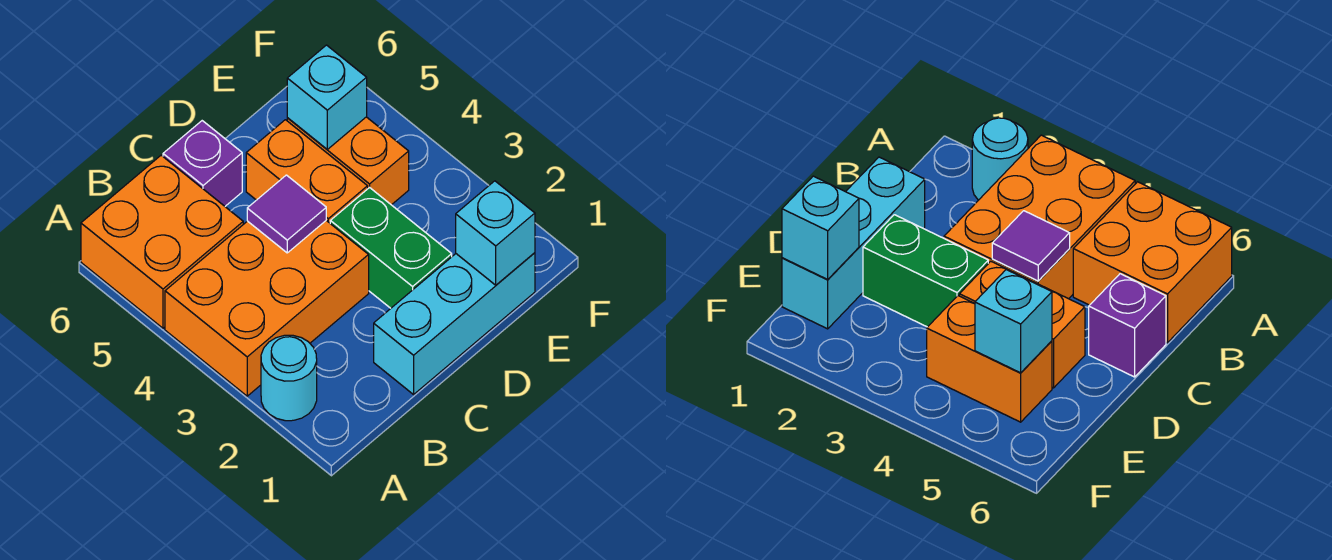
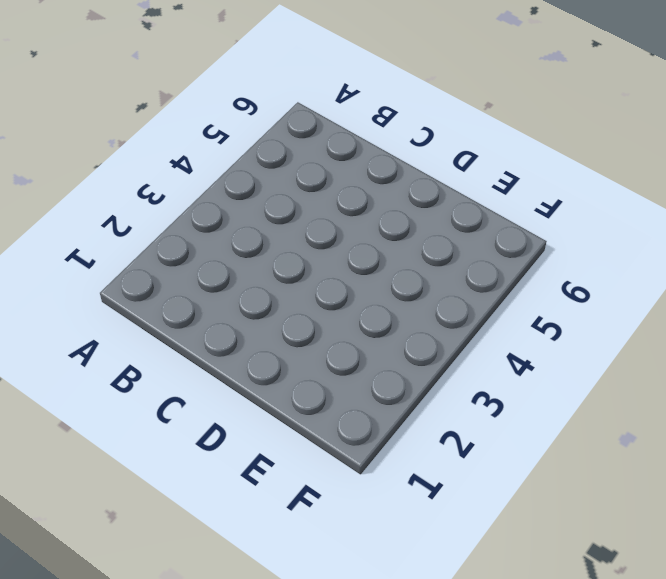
none -> cyan round brick A2 level 1
none -> orange brick A3:C4 level 1

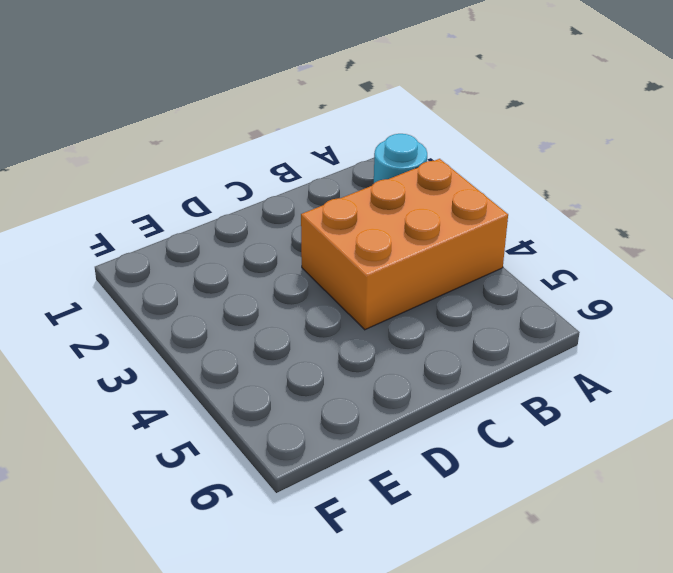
none -> orange brick A5:B6 level 1
none -> cyan brick C1:E1 level 1

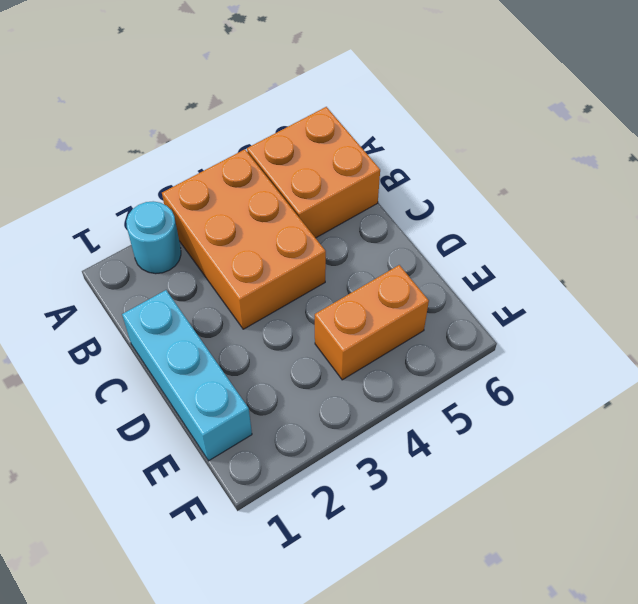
none -> purple brick C6 level 1
none -> green brick D2:D3 level 1

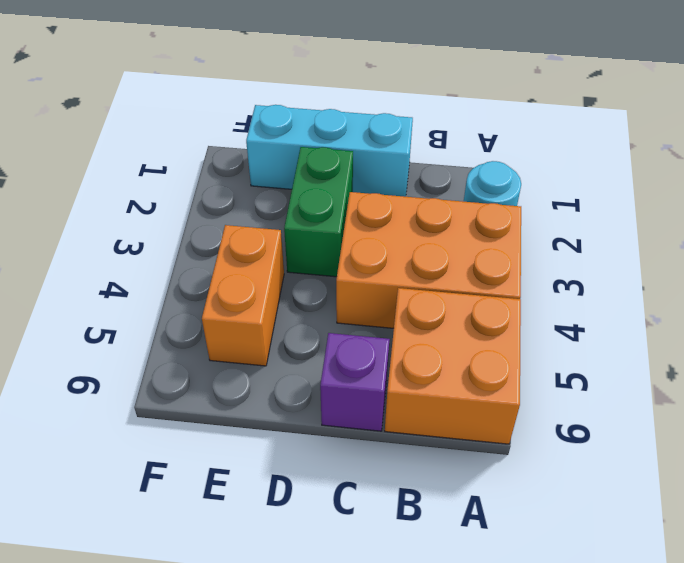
none -> orange brick D4:D5 level 1
none -> purple tile C4 level 2

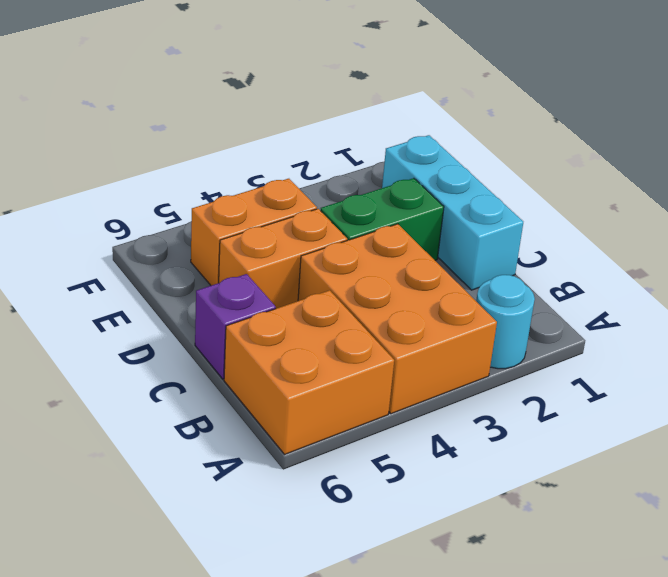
none -> purple tile C4 level 2
none -> cyan brick E1 level 2

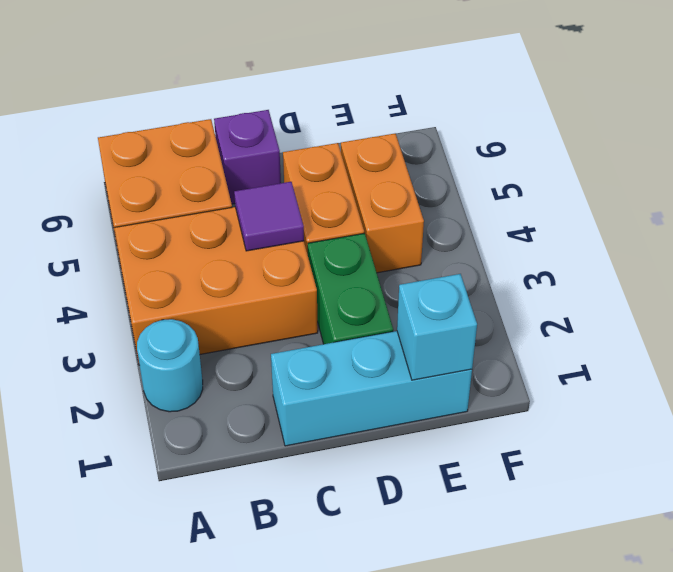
none -> cyan brick E5 level 2

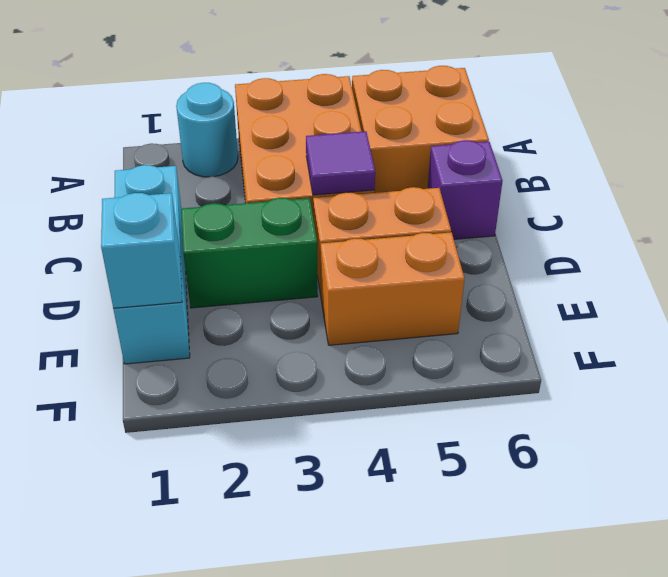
none -> cyan brick E5 level 2

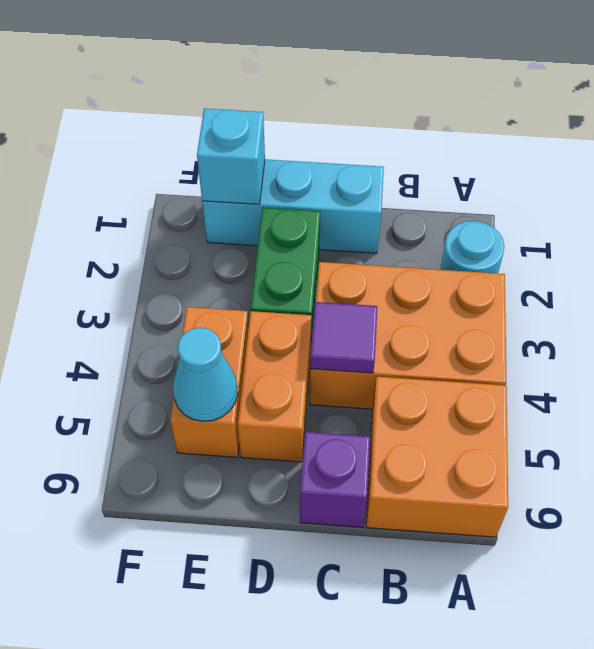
cyan cone E5 level 2 -> cyan brick E5 level 2

